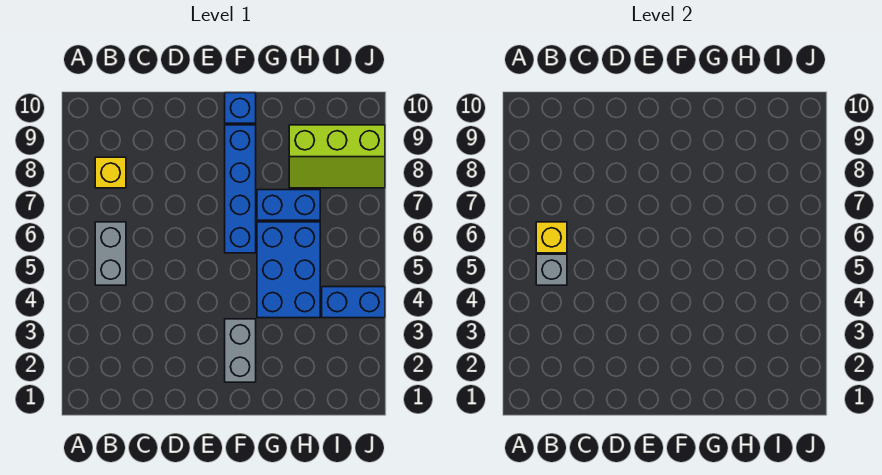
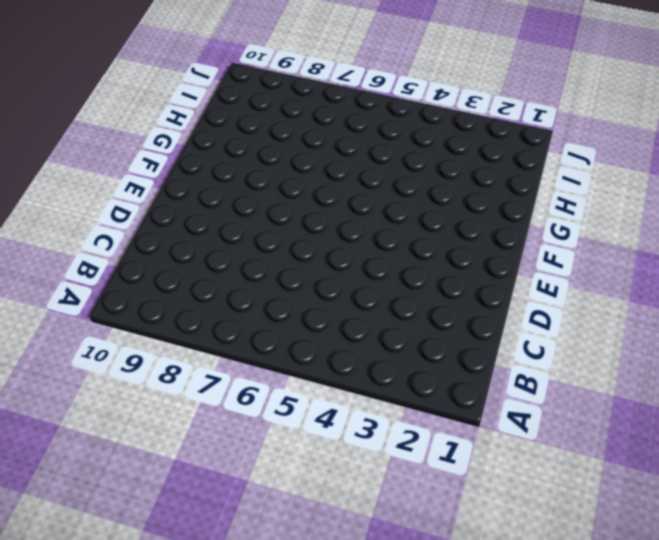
none -> grey brick B5:B6 level 1
none -> yellow brick B8 level 1

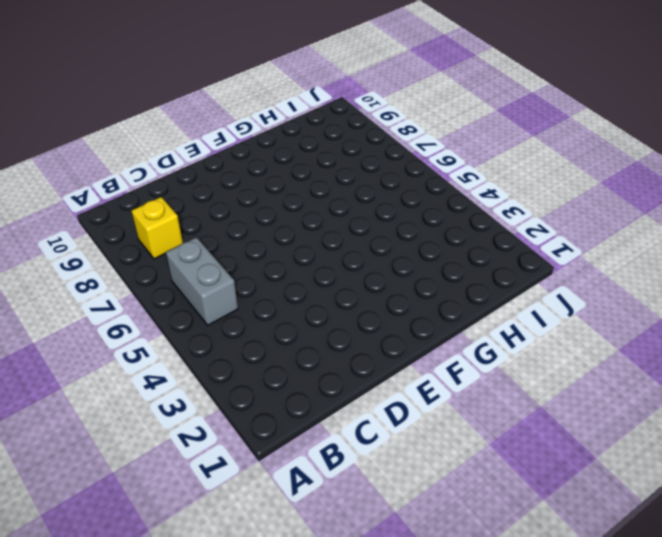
none -> grey brick F2:F3 level 1
none -> blue brick F6:F9 level 1

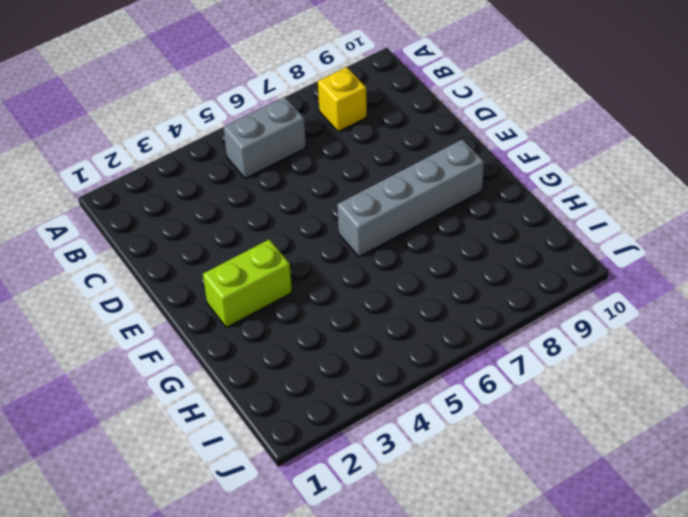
lime brick F2:F3 level 1 -> grey brick F2:F3 level 1
grey brick F6:F9 level 1 -> blue brick F6:F9 level 1
none -> blue brick F10 level 1
none -> blue brick G4:H6 level 1

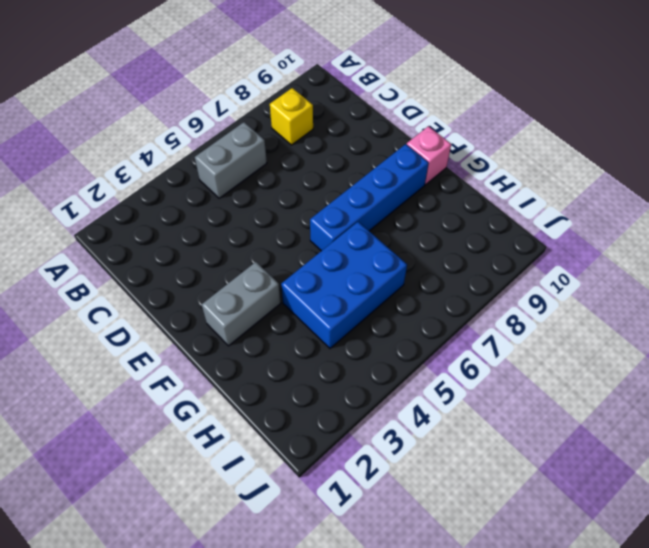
pink brick F10 level 1 -> blue brick F10 level 1
none -> blue brick G7:H7 level 1
none -> lime slope H8:J9 level 1 top 9

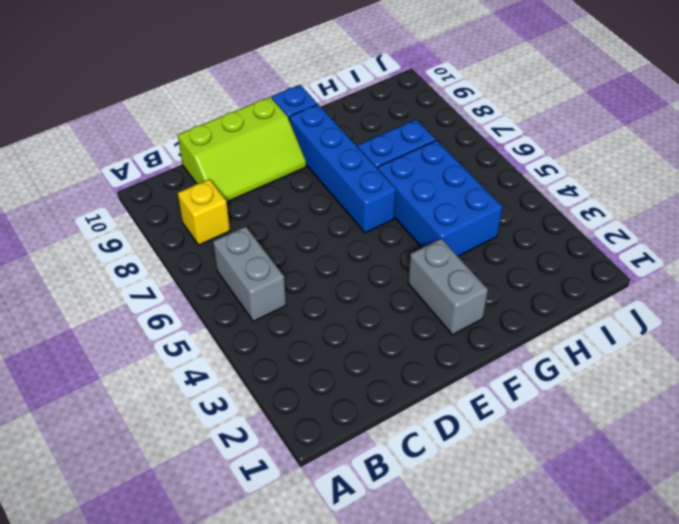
lime slope C9:E10 level 1 top 10 -> lime slope H8:J9 level 1 top 9
none -> blue brick I4:J4 level 1
none -> grey brick B5 level 2

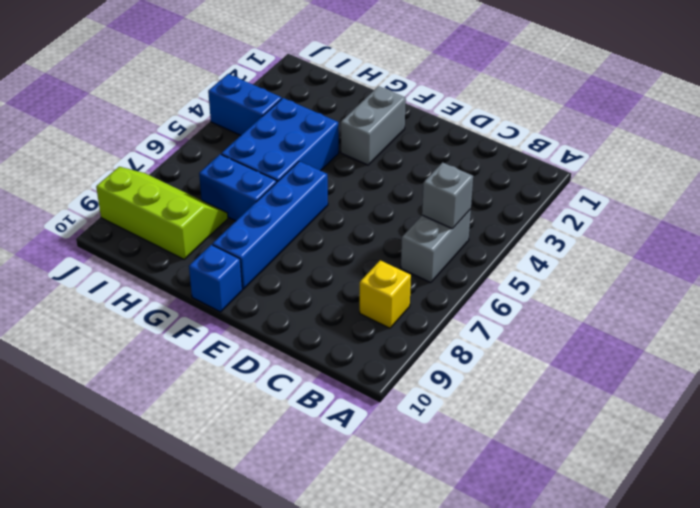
none -> yellow brick B6 level 2

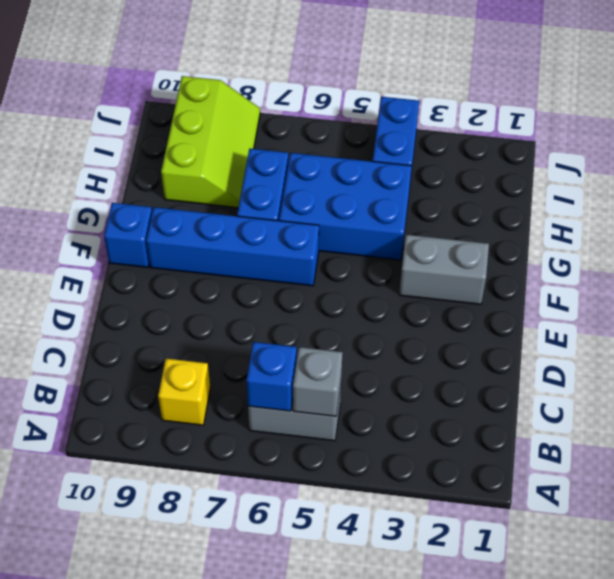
blue brick B6 level 2 -> yellow brick B6 level 2

